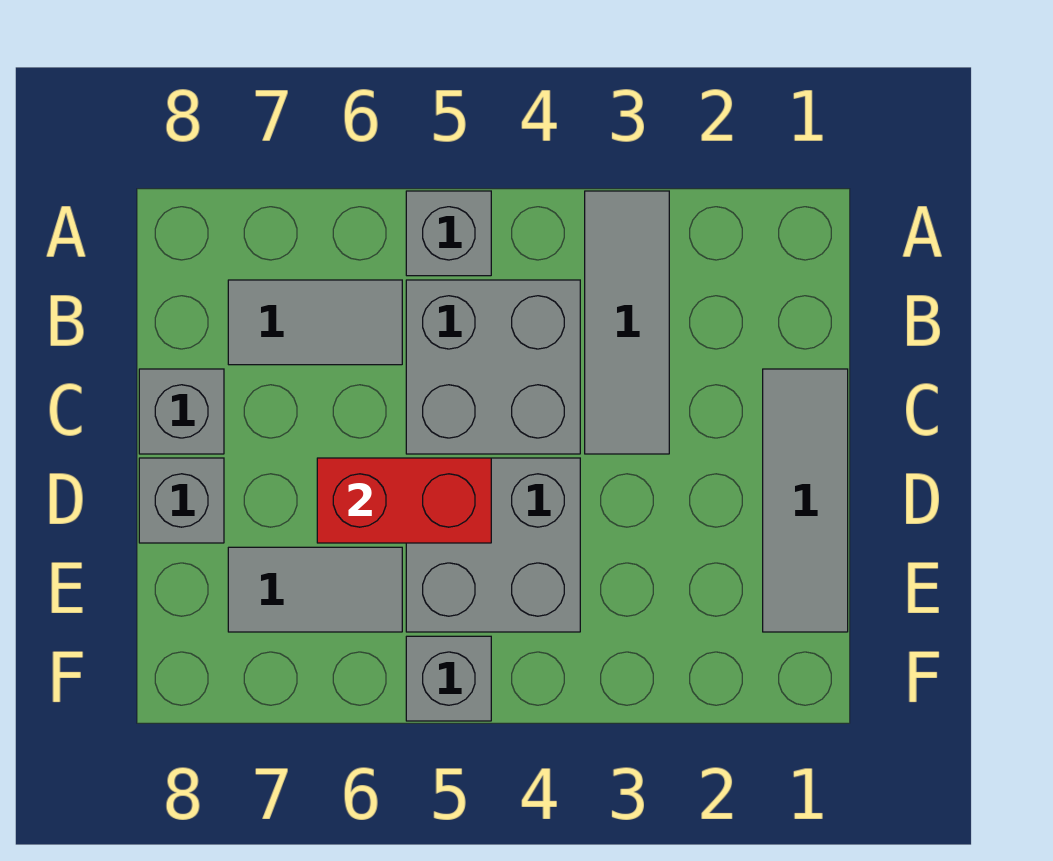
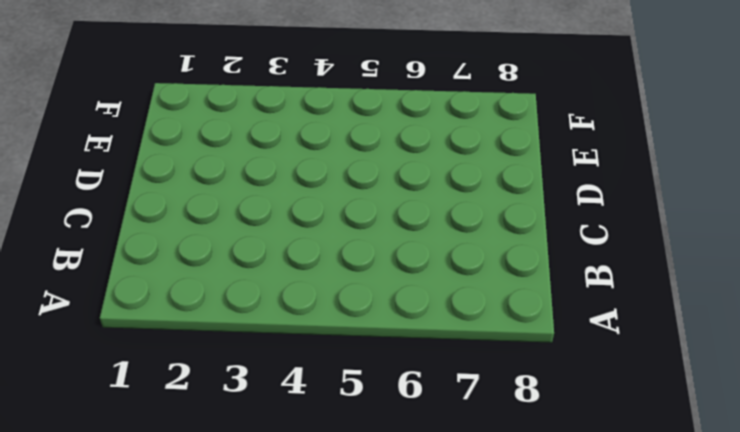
none -> grey tile A3:C3 level 1
none -> grey brick A5 level 1

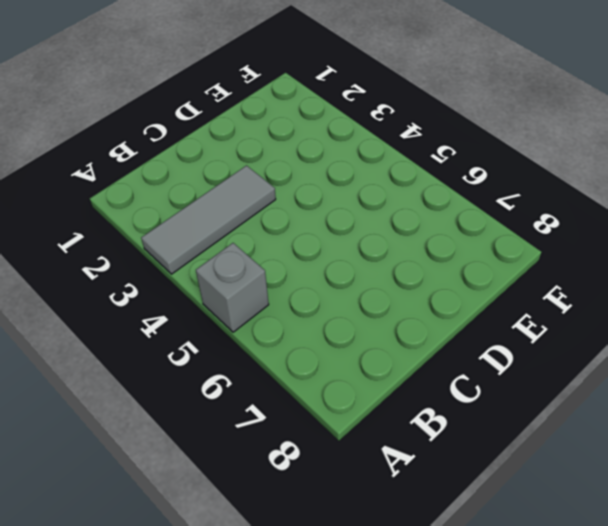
none -> grey brick B4:C5 level 1
none -> grey tile B6:B7 level 1

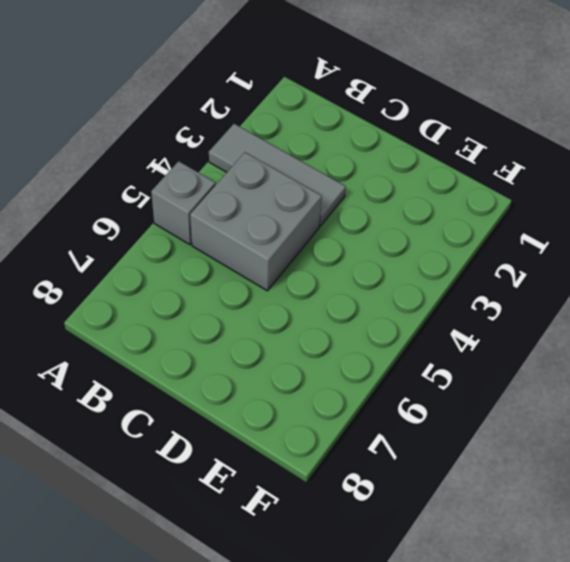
none -> grey tile B6:B7 level 1
none -> grey tile C1:E1 level 1

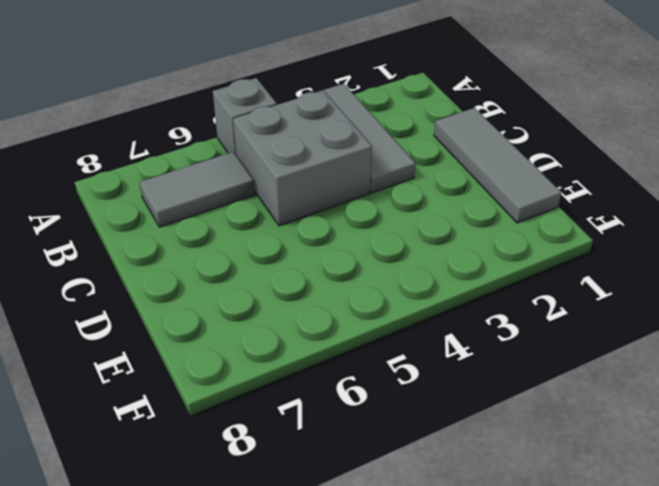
none -> grey brick C8 level 1
none -> grey brick D4:E5 level 1

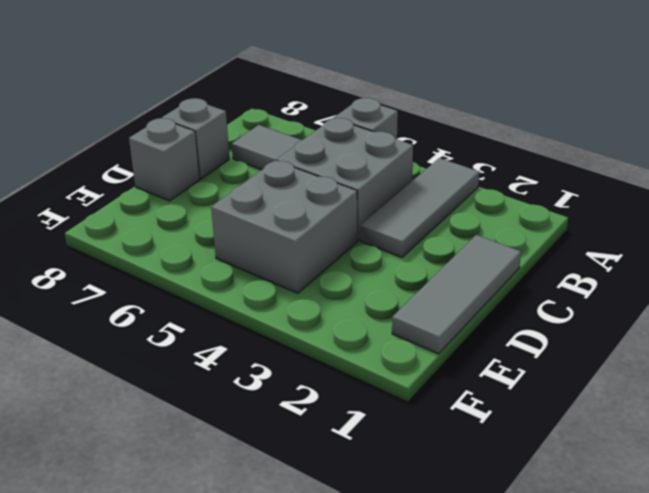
none -> grey tile E6:E7 level 1
none -> grey brick F5 level 1

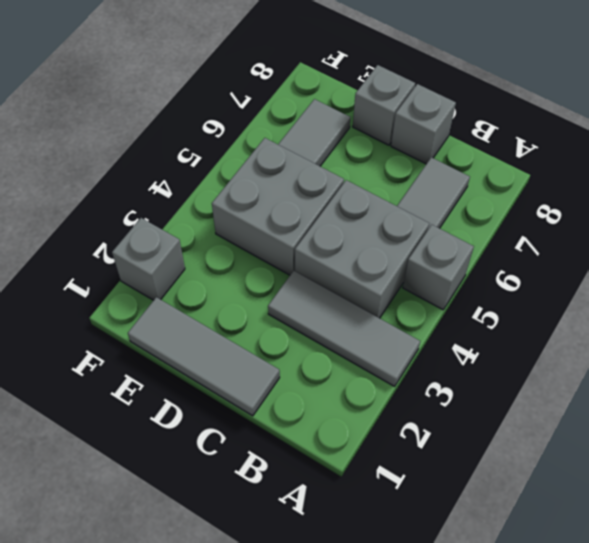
grey brick F2 level 1 -> grey brick F5 level 1
none -> red brick D5:D6 level 2

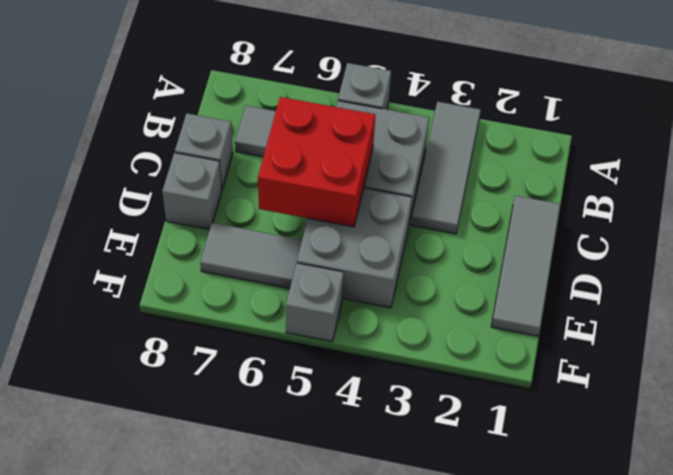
red brick C5:D6 level 2 -> red brick D5:D6 level 2

